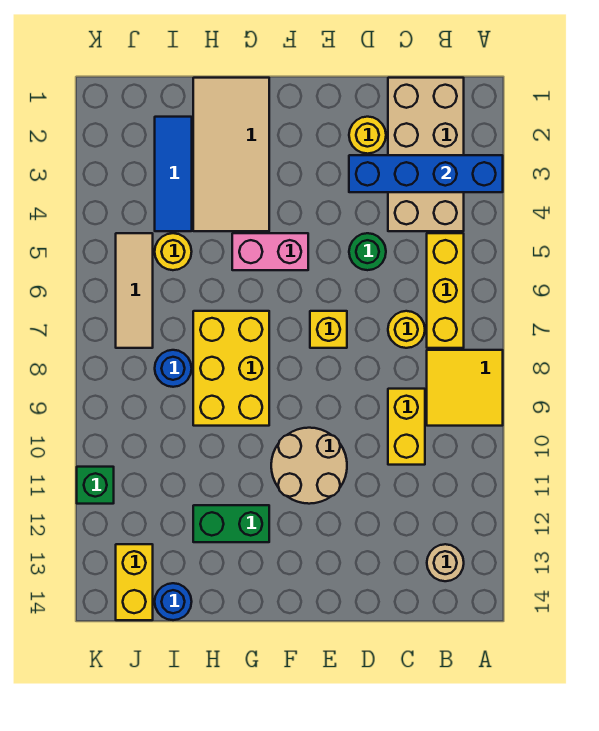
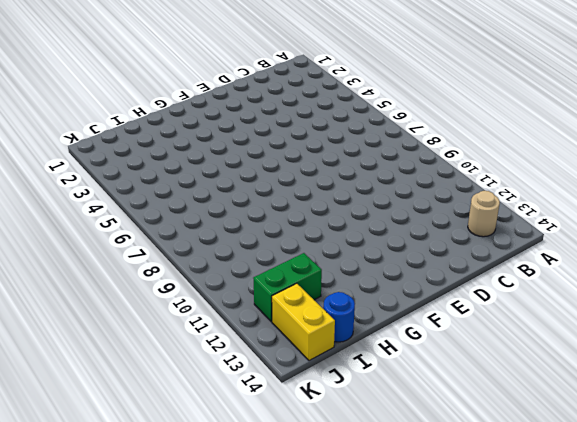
green brick I12:J12 level 1 -> green brick G12:H12 level 1
none -> yellow tile A8:B9 level 1
none -> tan brick B1:C4 level 1
none -> yellow brick B5:B7 level 1

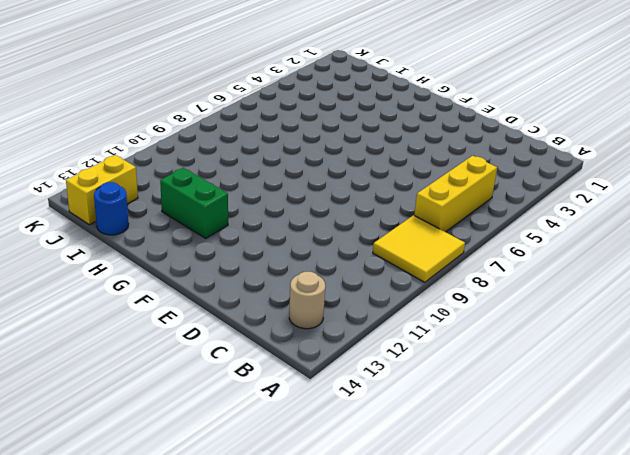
none -> tan brick B1:C4 level 1
none -> yellow round brick C7 level 1
none -> yellow brick C9:C10 level 1

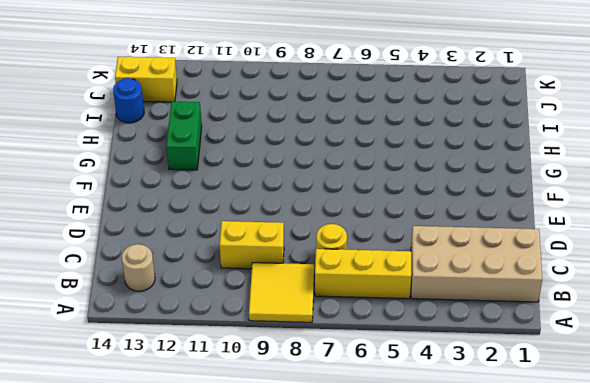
none -> yellow round brick D2 level 1
none -> green round brick D5 level 1
none -> yellow brick E7 level 1

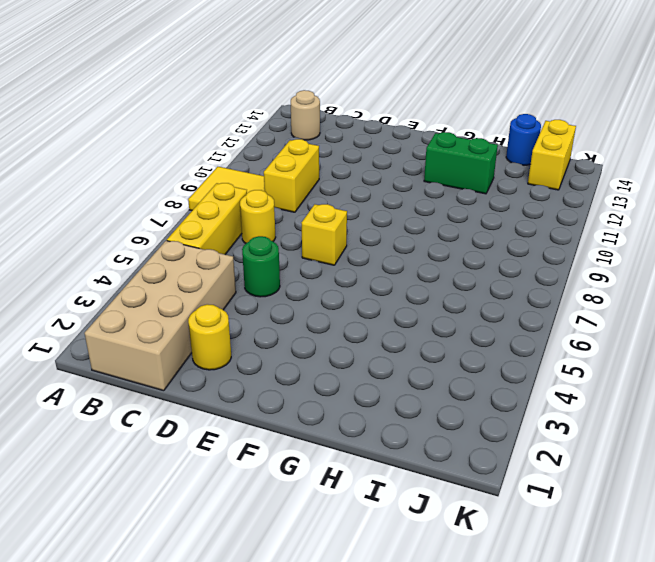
none -> tan round brick E10:F11 level 1
none -> pink brick F5:G5 level 1
none -> tan tile G1:H4 level 1

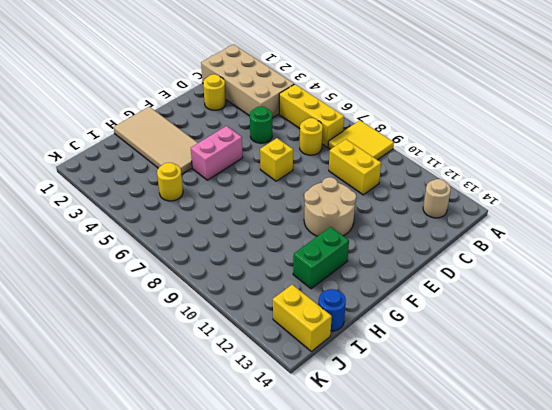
none -> yellow brick G7:H9 level 1
none -> blue tile I2:I4 level 1
none -> blue round brick I8 level 1

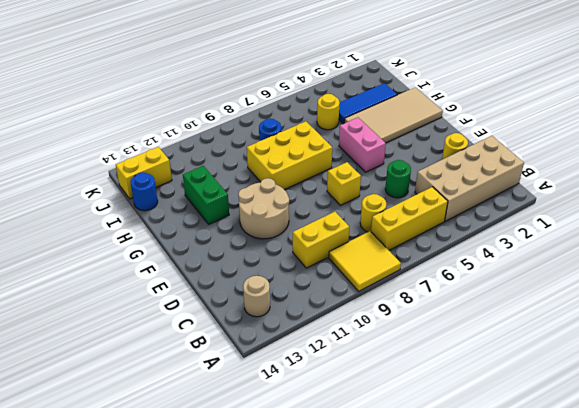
none -> tan tile J5:J7 level 1
none -> green brick K11 level 1
none -> blue brick A3:D3 level 2

